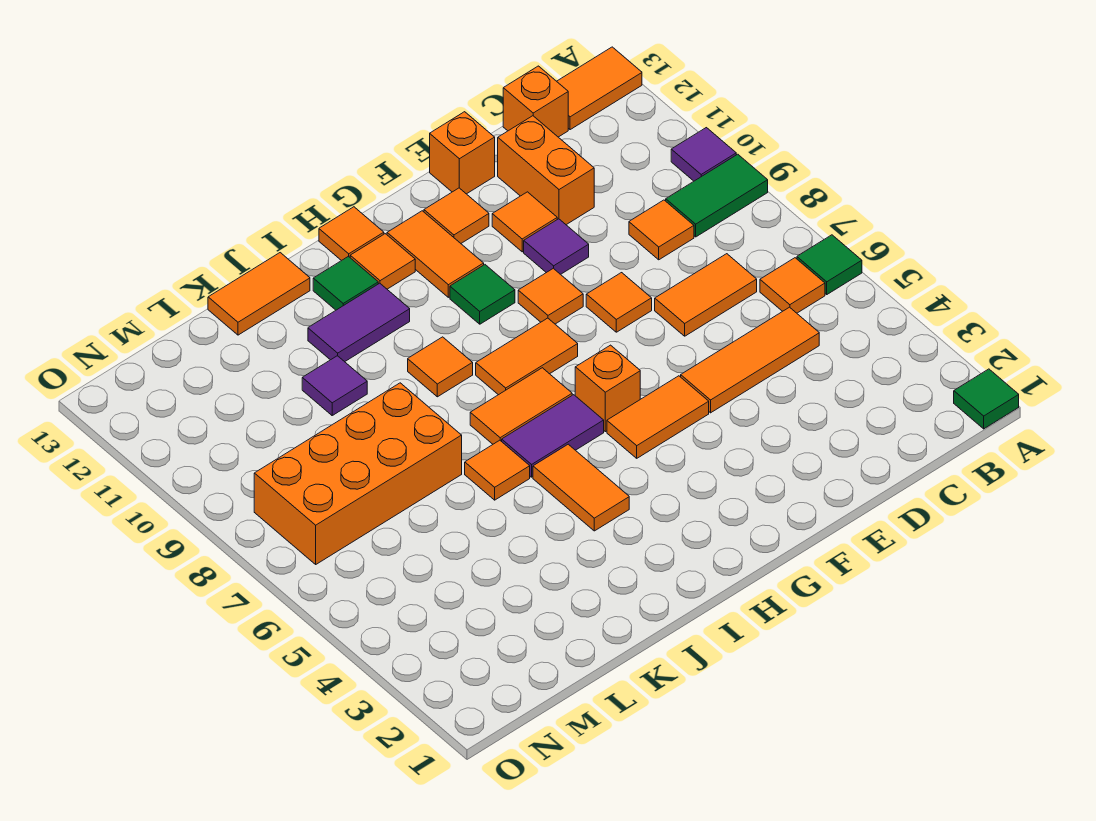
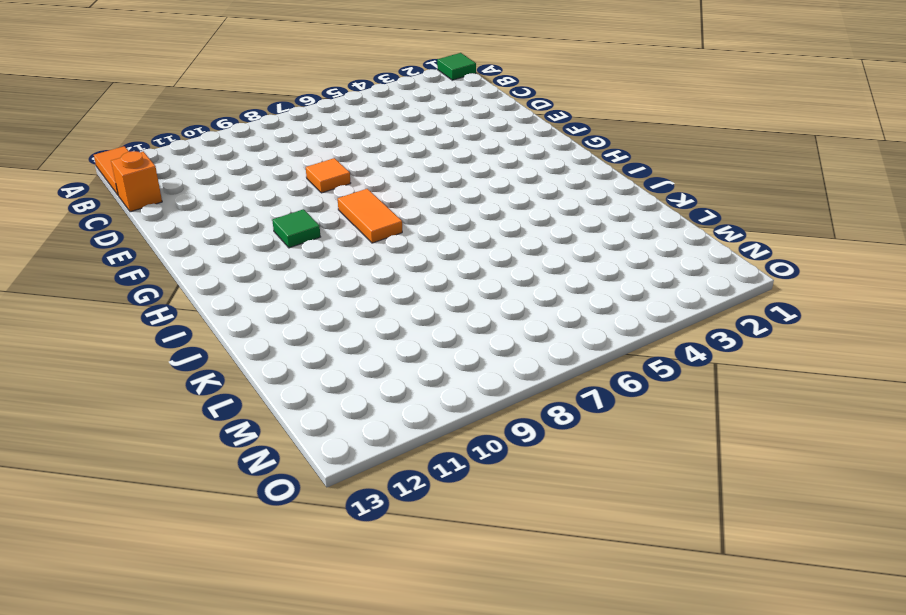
none -> green tile A6 level 1
none -> green tile A9:B9 level 1
none -> purple tile A10 level 1
none -> orange tile B6 level 1

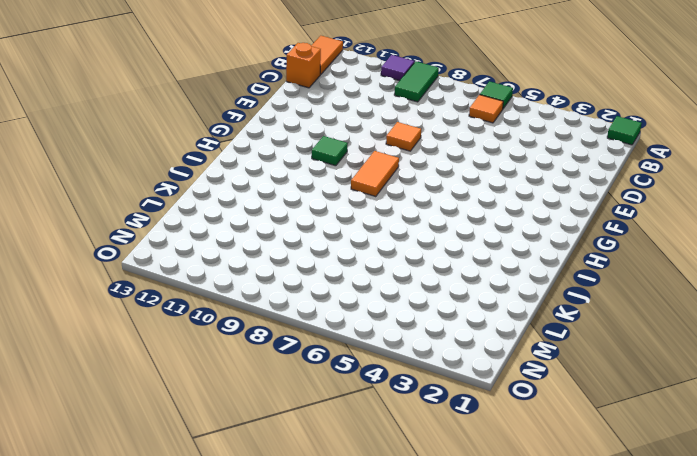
none -> orange tile C5:E5 level 1
none -> orange tile C7:D7 level 1
none -> orange tile C9 level 1
none -> orange brick D11:D12 level 1

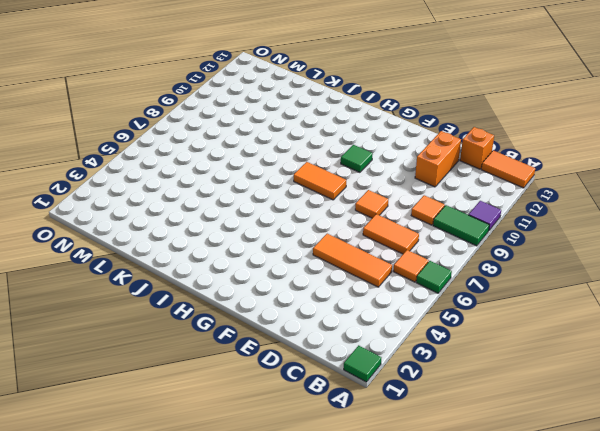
none -> purple tile E10 level 1
none -> orange tile E11 level 1
none -> orange brick E13 level 1
none -> orange tile F5:G5 level 1

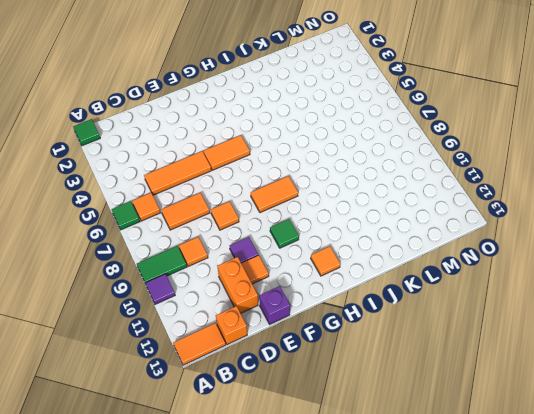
purple brick E13 level 1 -> orange brick E13 level 1
none -> orange tile F9 level 1
none -> orange tile F12 level 1
none -> orange brick G6 level 1
none -> orange tile G11:G12 level 1

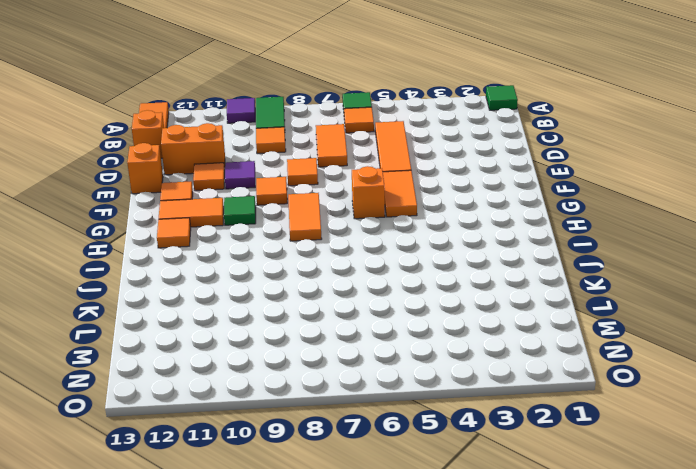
none -> purple tile H6:I6 level 1
none -> orange tile H7:I7 level 1
none -> orange tile H13 level 1
none -> orange tile I4:I5 level 1

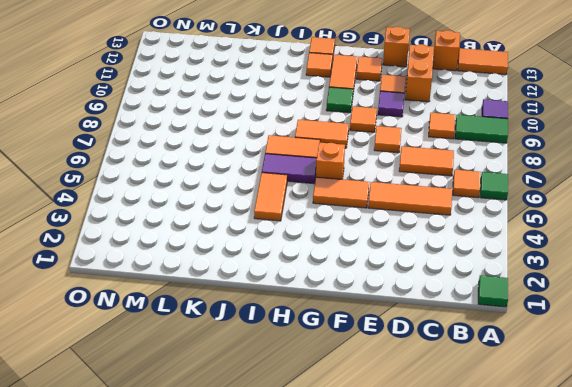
none -> orange tile I9 level 1
none -> purple tile I11:J11 level 1
none -> green tile I12 level 1
none -> orange tile J6 level 1

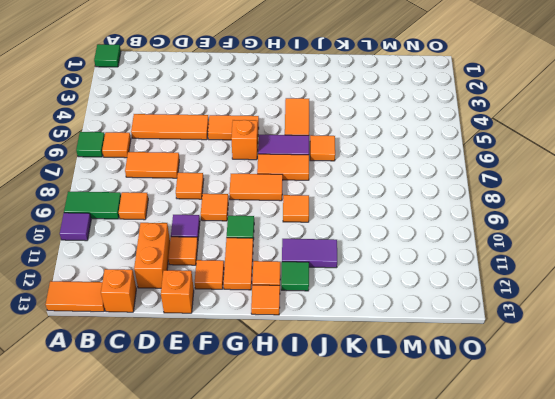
none -> orange tile J13:K13 level 1
none -> orange brick K7:N8 level 1
none -> purple tile K10 level 1

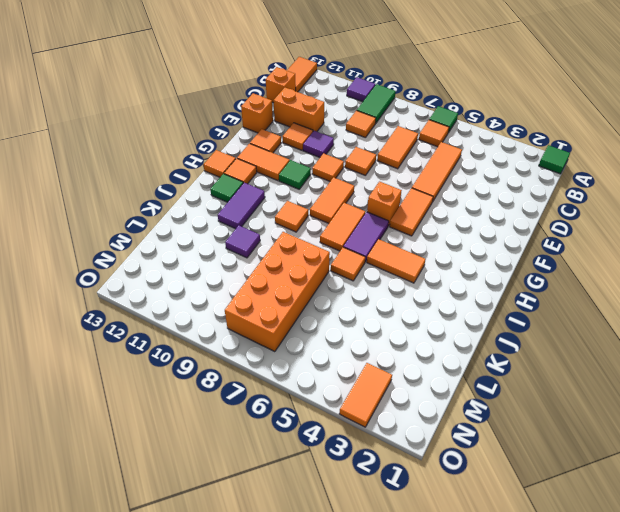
orange tile N3:O3 level 1 -> orange tile J13:K13 level 1

